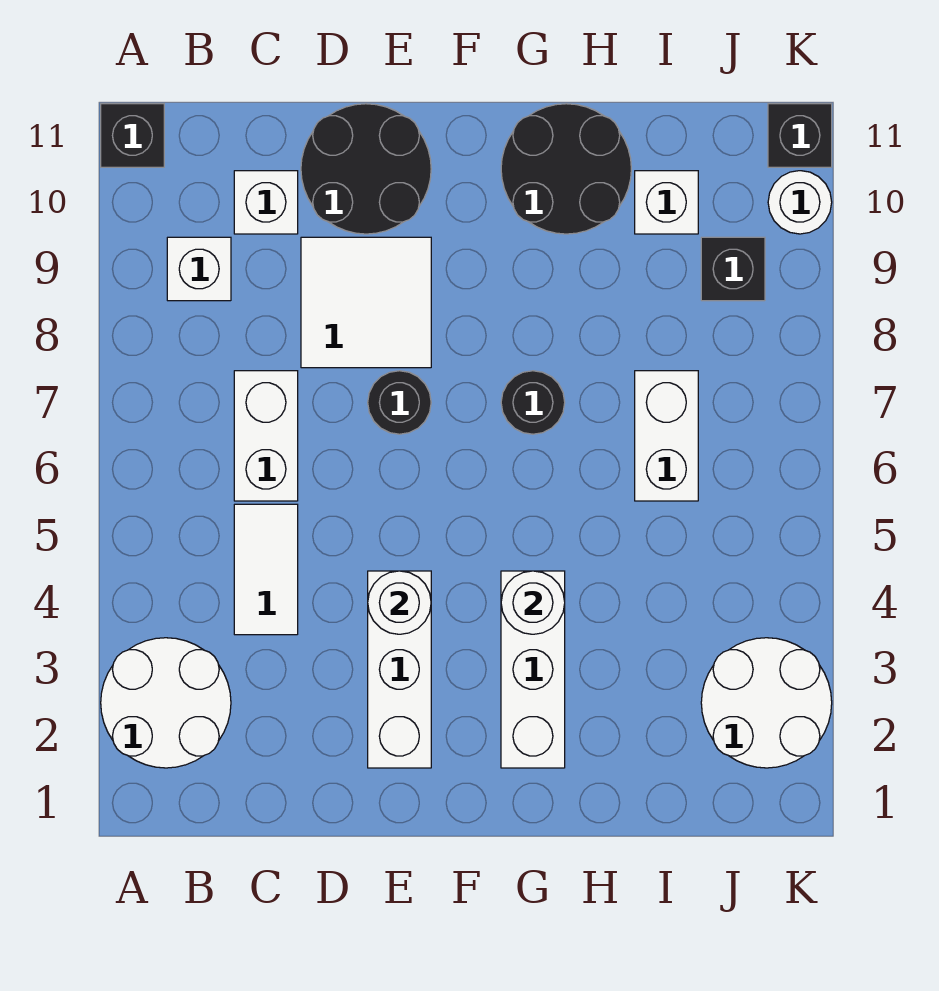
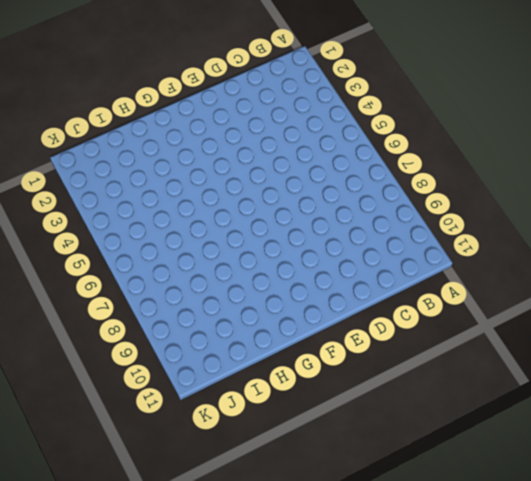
none -> white round brick A2:B3 level 1
none -> black brick A11 level 1
none -> white brick B9 level 1

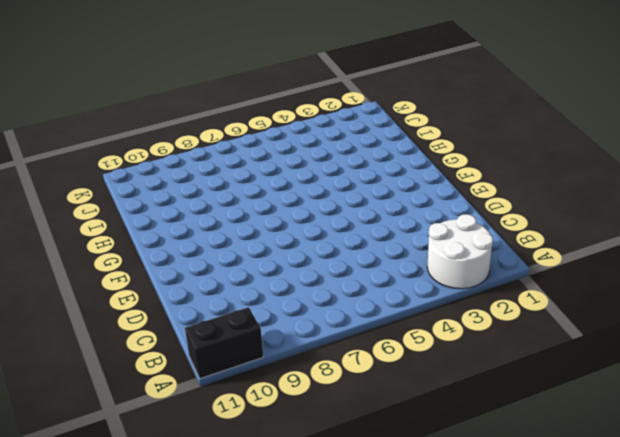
black brick A10:A11 level 1 -> black brick A11 level 1
none -> white brick B9 level 1
none -> white tile C4:C5 level 1
none -> white brick C6:C7 level 1

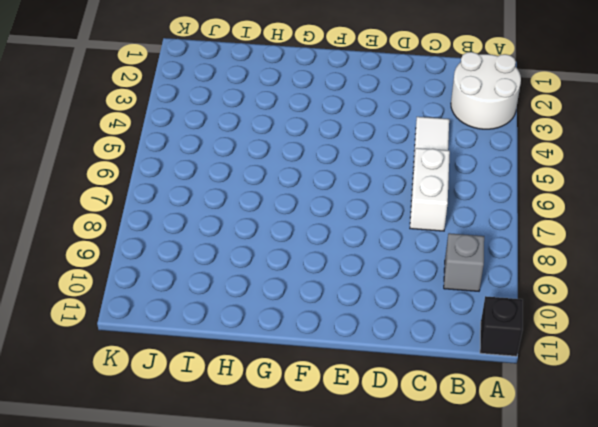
grey brick B9 level 1 -> white brick B9 level 1
none -> white brick C10 level 1
none -> white tile D8:E9 level 1
none -> black round brick D10:E11 level 1

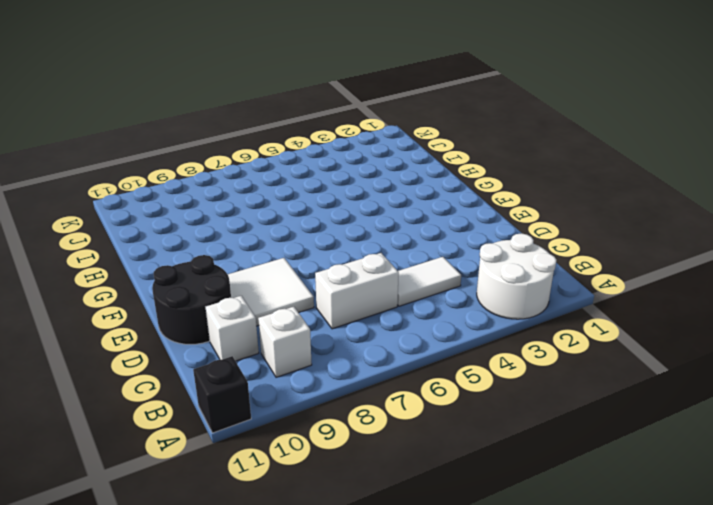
none -> white brick E2:E4 level 1
none -> black round brick E7 level 1
none -> white brick G2:G4 level 1

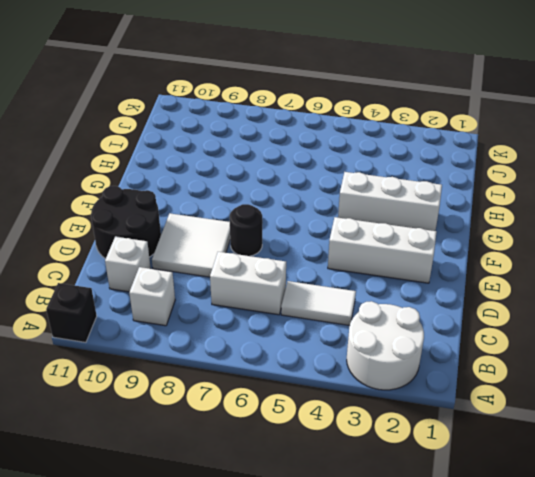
none -> black round brick G7 level 1
none -> black round brick G10:H11 level 1
none -> white brick I6:I7 level 1

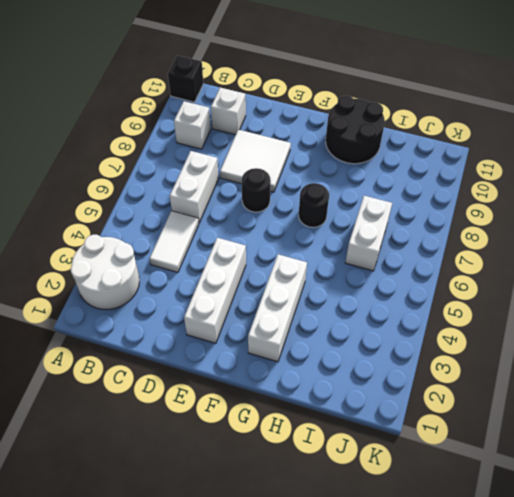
none -> black round brick D10:E11 level 1
none -> white brick I10 level 1
none -> white round brick J2:K3 level 1

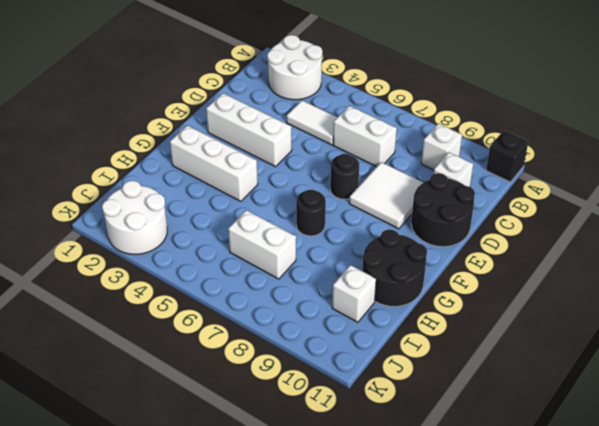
none -> black brick J9 level 1
none -> white round brick K10 level 1
none -> black brick K11 level 1

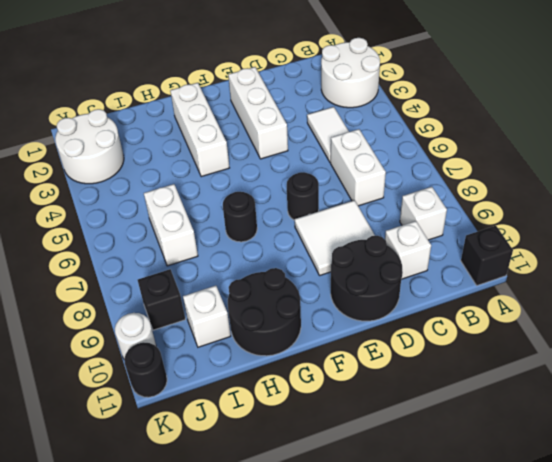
black round brick K11 level 1 -> black brick K11 level 1
none -> white round brick E4 level 2
none -> white round brick G4 level 2

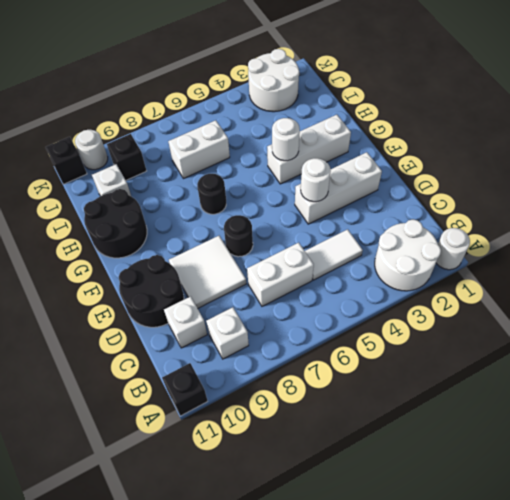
white round brick A1 level 1 -> none

